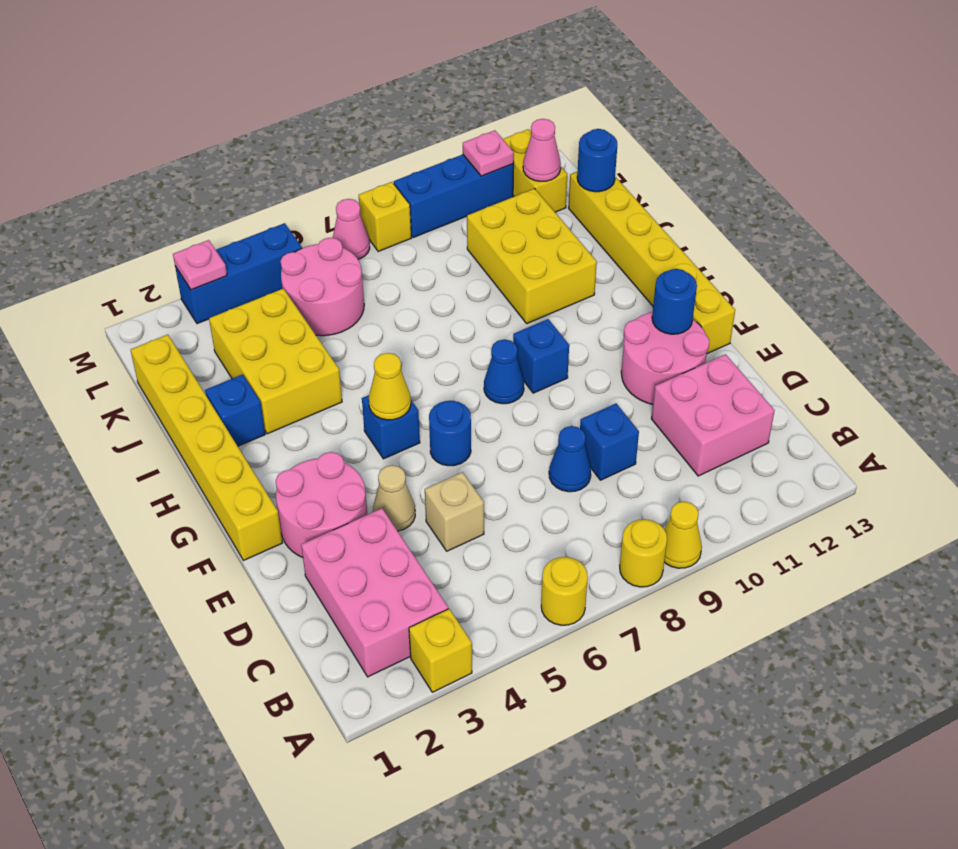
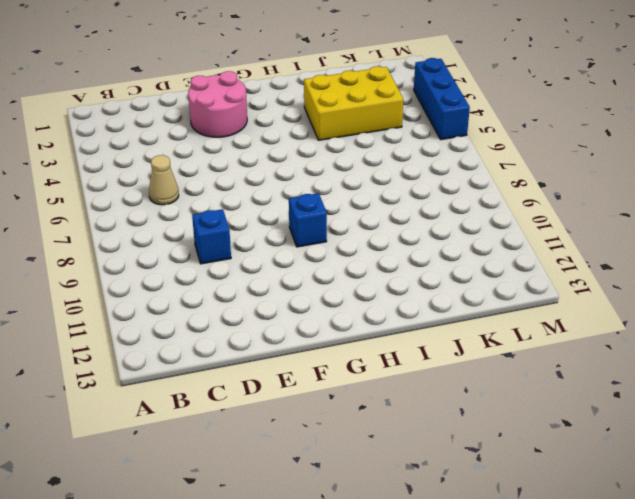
tan cone C6 level 1 -> tan cone E4 level 1
none -> yellow brick A3 level 1
none -> yellow round brick A6 level 1
none -> yellow round brick A8 level 1
none -> yellow cone A9 level 1

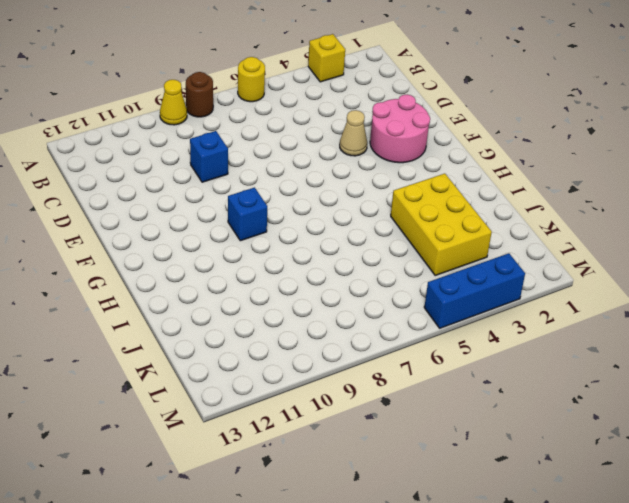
brown round brick A8 level 1 -> yellow round brick A8 level 1
none -> pink brick B2:D3 level 1
none -> pink brick C11:D12 level 1
none -> tan brick D5 level 1
none -> blue cone D8 level 1

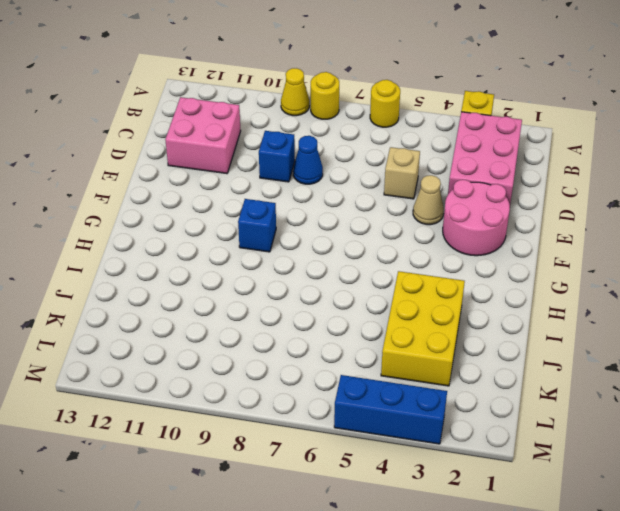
none -> pink round brick E11:F12 level 1
none -> yellow brick F1:K1 level 1
none -> blue round brick F6 level 1
none -> yellow brick F13:K13 level 1

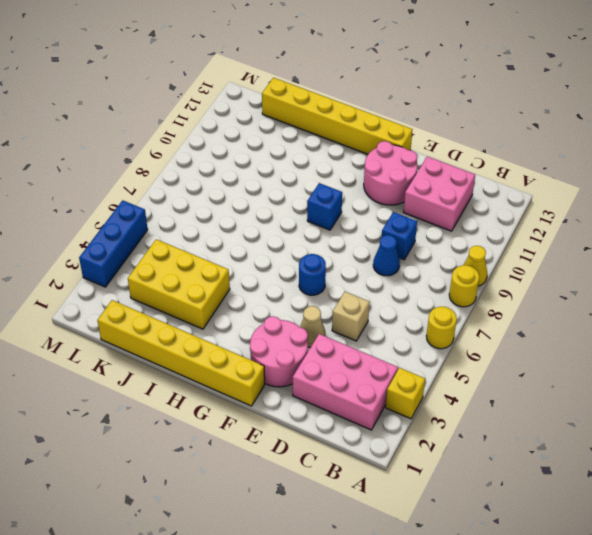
none -> blue brick G5 level 1
none -> blue cone G8 level 1
none -> blue brick I2 level 1
none -> yellow brick I10:K11 level 1

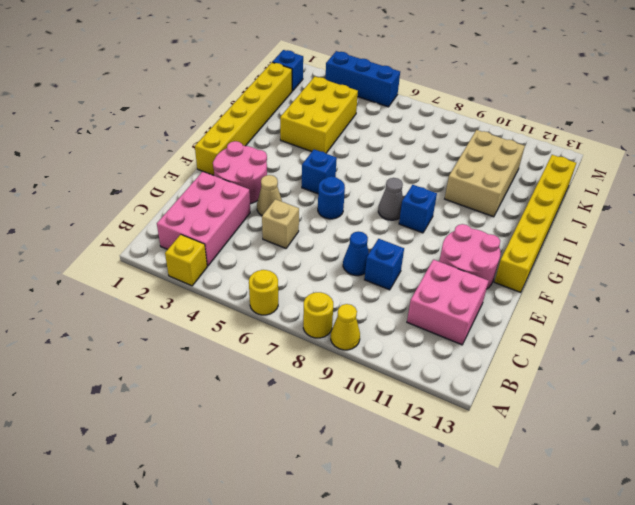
grey cone G8 level 1 -> blue cone G8 level 1
tan brick I10:K11 level 1 -> yellow brick I10:K11 level 1
blue brick L1 level 1 -> blue brick I2 level 1
none -> pink round brick K5:L6 level 1
none -> yellow brick L12:M12 level 1
none -> pink cone M7 level 1
none -> yellow brick M8 level 1

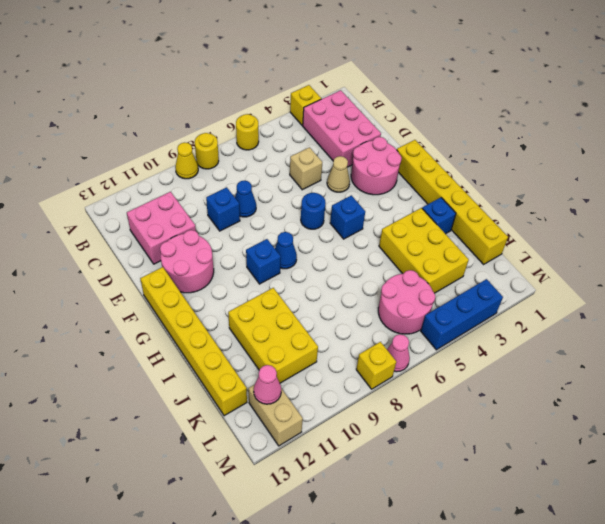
tan brick L12:M12 level 1 -> yellow brick L12:M12 level 1
none -> blue brick M9:M11 level 1
none -> blue round brick F12 level 2
none -> yellow cone G5 level 2
none -> blue round brick K13 level 2

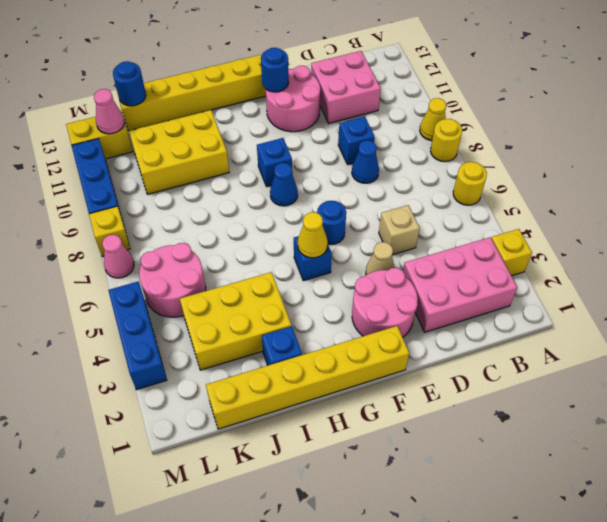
none -> pink plate M3 level 2
none -> pink plate M11 level 2

